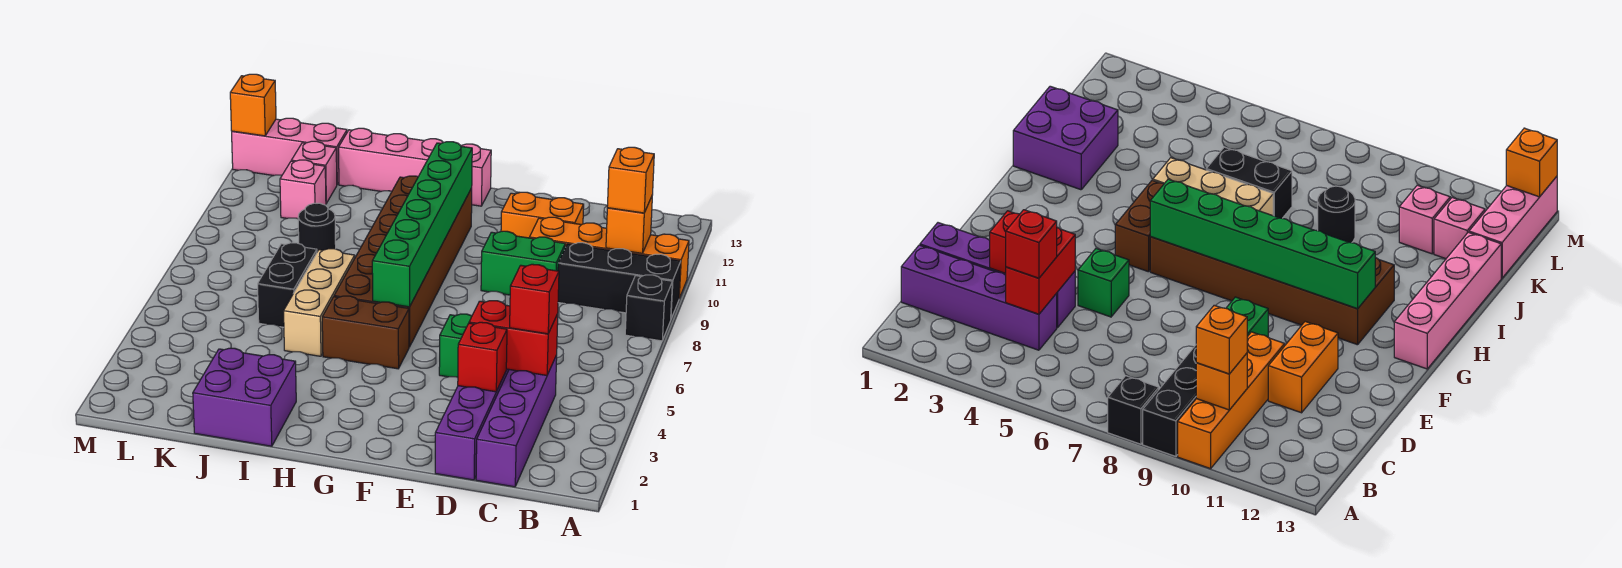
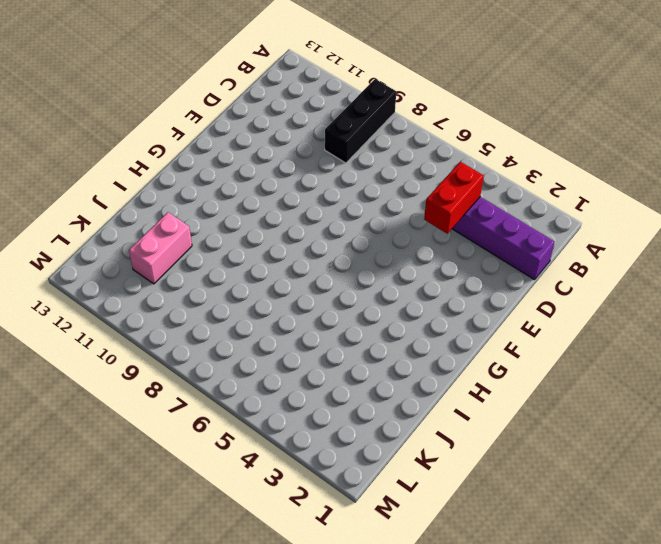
pink brick J11:K11 level 1 -> pink brick K11 level 1
none -> black brick A8 level 1
none -> orange brick A10:D10 level 1
none -> purple brick D1:D4 level 1

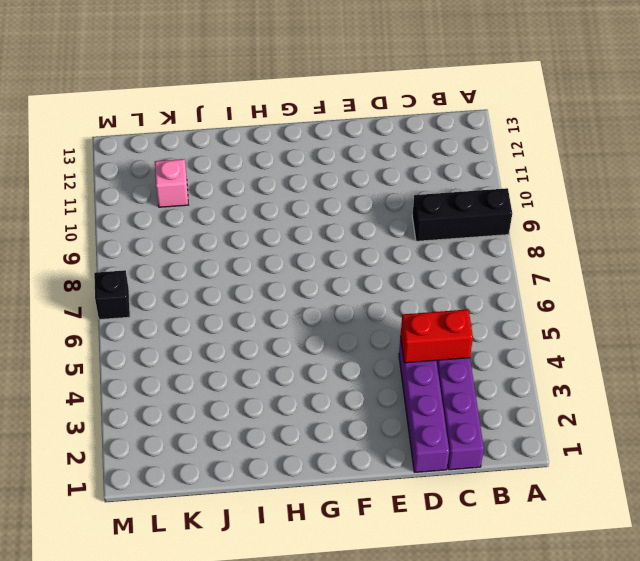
black brick M7 level 1 -> black brick A8 level 1
none -> orange brick A10:D10 level 1
none -> green brick D9:E9 level 1
none -> orange brick D11:E11 level 1

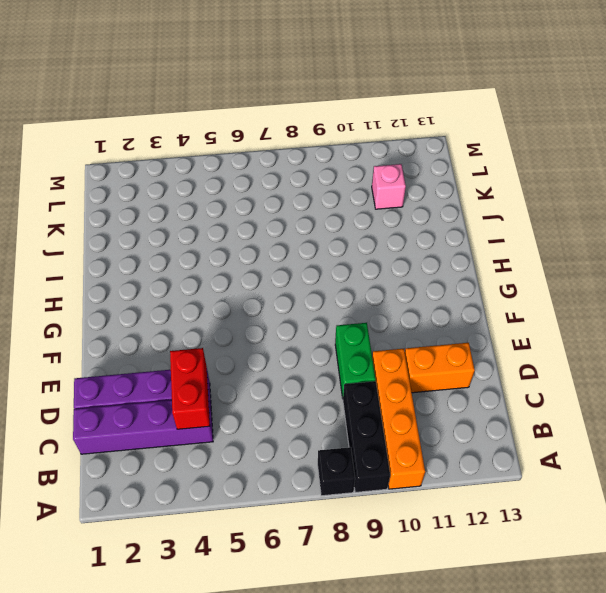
orange brick D11:D12 level 1 -> orange brick D11:E11 level 1
none -> green brick E5 level 1
none -> brown brick G5:H5 level 1
none -> brown brick G6:H11 level 1

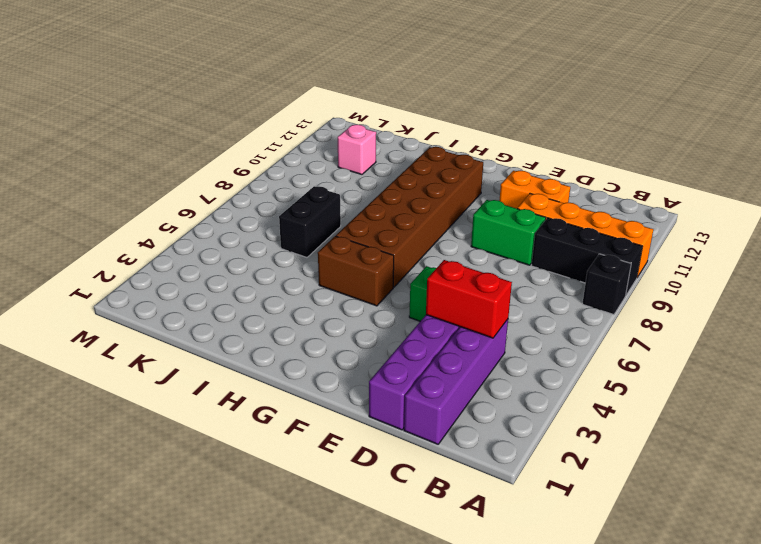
none -> pink brick G13:J13 level 1
none -> purple brick I1:J2 level 1
none -> tan brick I5:I7 level 1

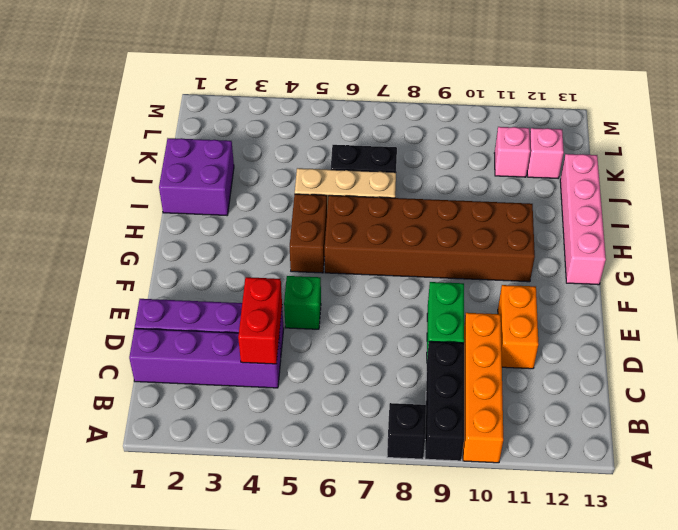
none -> black round brick J9 level 1
none -> pink brick K13:M13 level 1
none -> orange brick B10 level 2

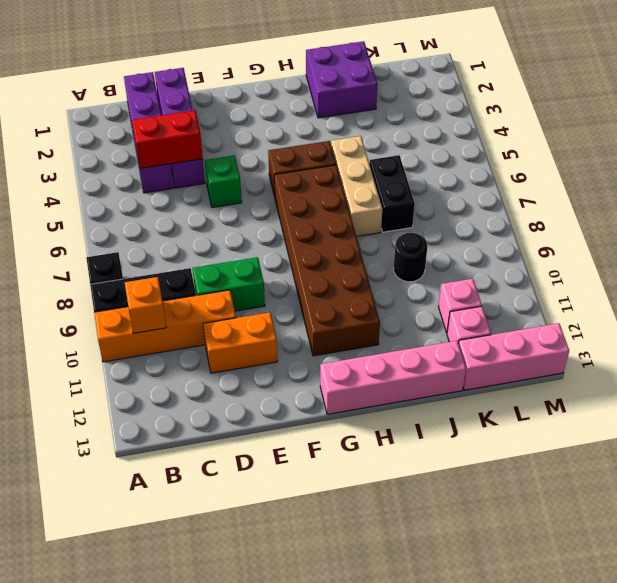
none -> red brick D3 level 2
none -> green brick G6:G11 level 2
none -> orange brick M13 level 2

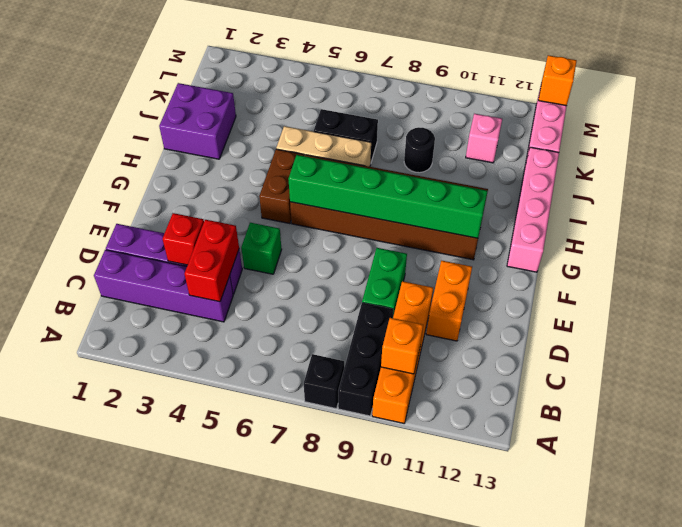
none -> pink brick K12 level 1
none -> orange brick B10 level 3
none -> red brick C4 level 3

